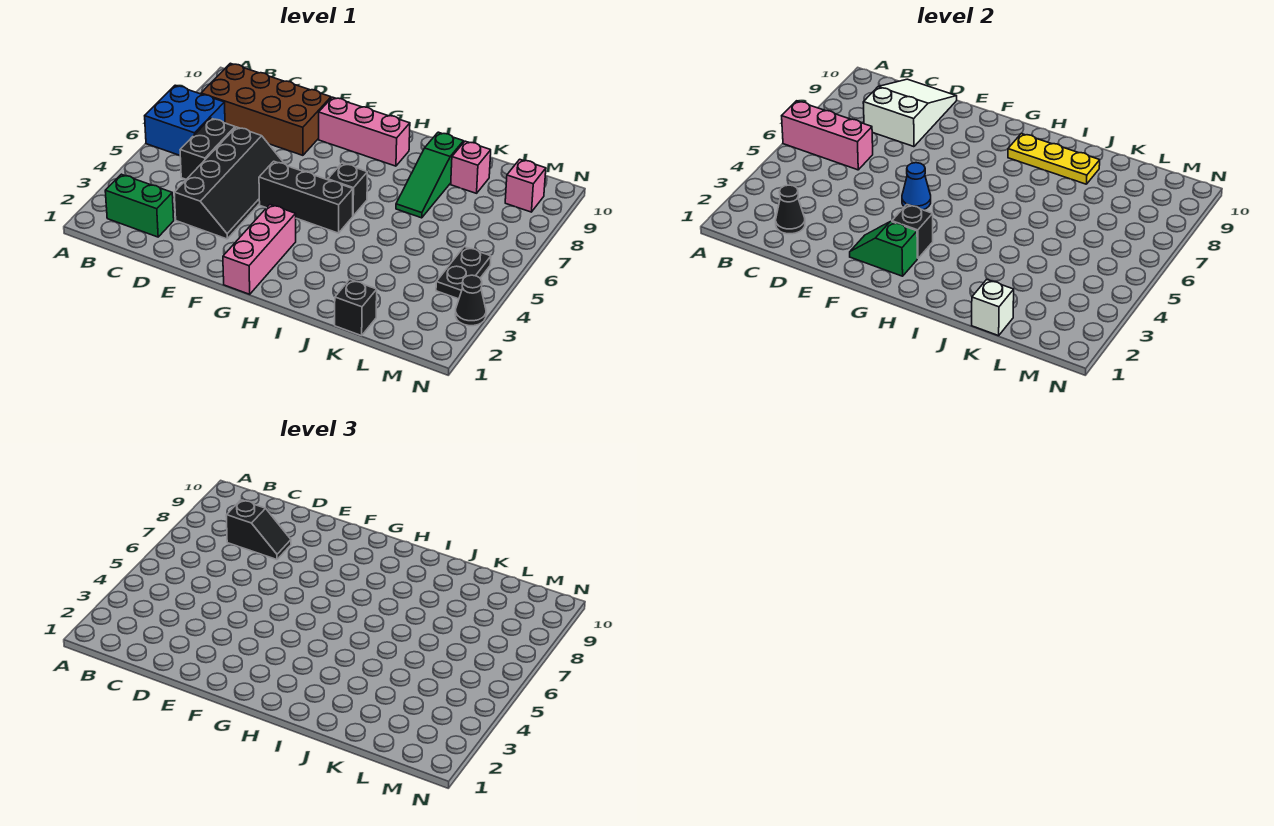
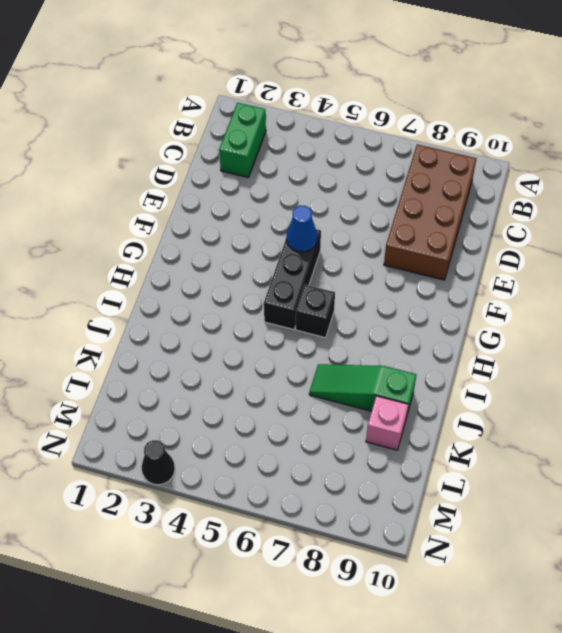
none -> blue brick A6:B7 level 1
none -> black brick C5:C6 level 1
none -> black slope D3:E6 level 1 top D

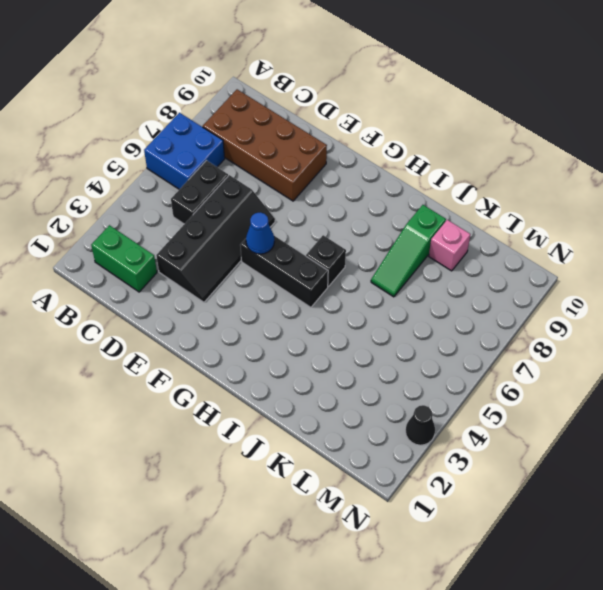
none -> pink brick F9:H9 level 1
none -> pink brick G1:G3 level 1
none -> black brick K1 level 1

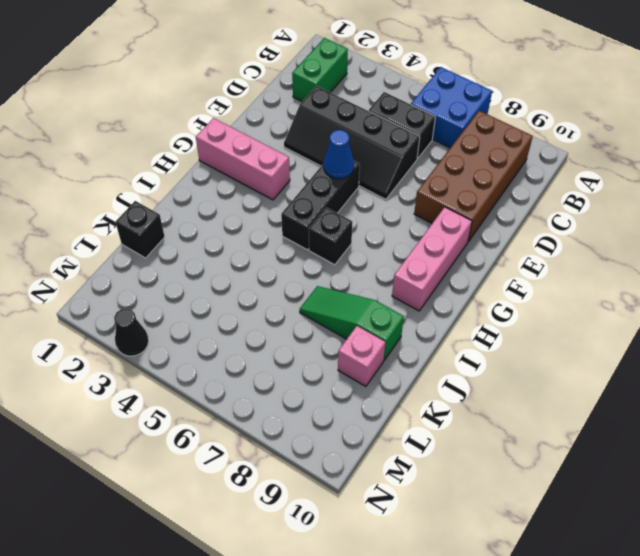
none -> black plate M4:M5 level 1
none -> pink brick M9 level 1
none -> pink brick A6:C6 level 2

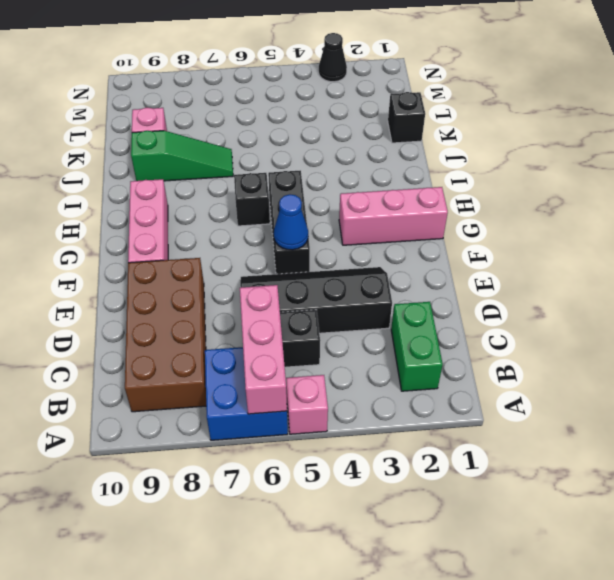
pink brick A5 level 1 -> pink brick M9 level 1
none -> black plate M4:M5 level 1
none -> black cone C2 level 2
none -> white slope C8:D10 level 2 top 8

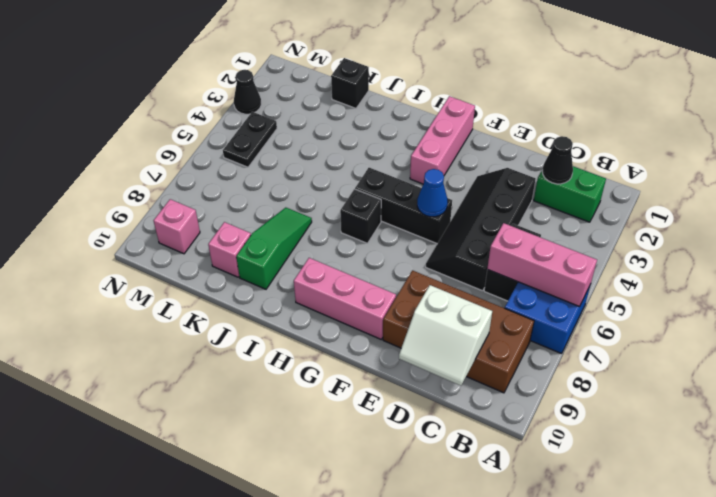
white slope C9:D10 level 2 top 9 -> white slope C8:D10 level 2 top 8
none -> green slope F2:G2 level 2 top G
none -> black brick G3 level 2
none -> yellow plate H9:J9 level 2

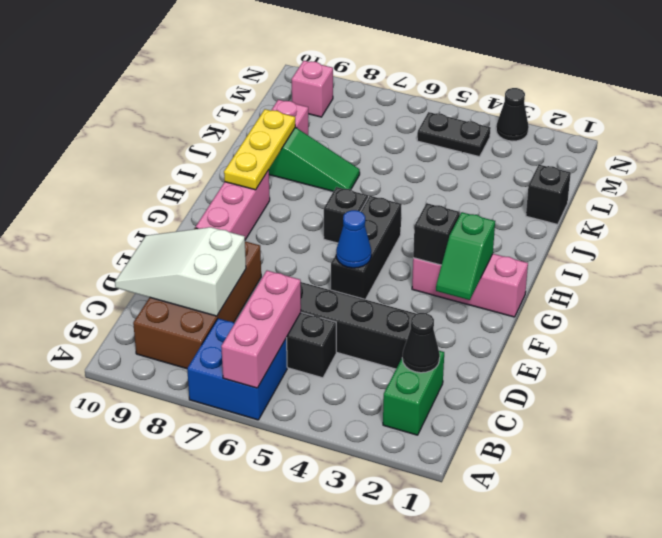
none -> white brick K1 level 2
none -> black slope C8:D8 level 3 top C

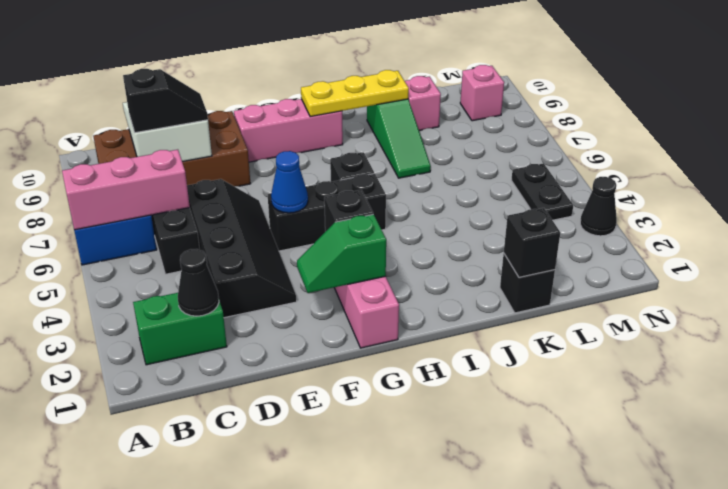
black brick K1 level 2 -> white brick K1 level 2

